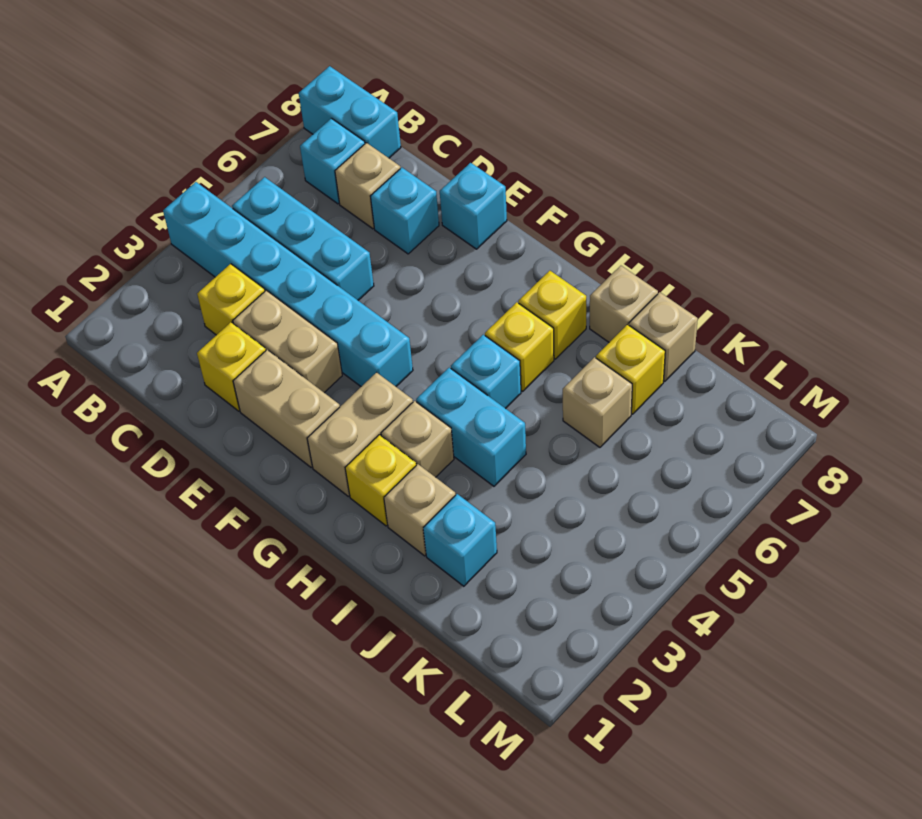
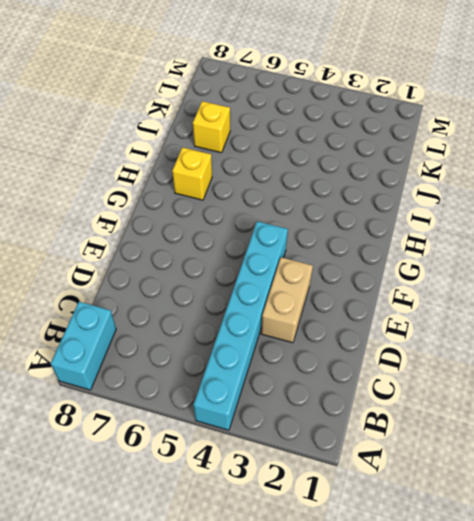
none -> cyan brick B5:D5 level 1
none -> cyan brick B7 level 1
none -> yellow brick C3 level 1

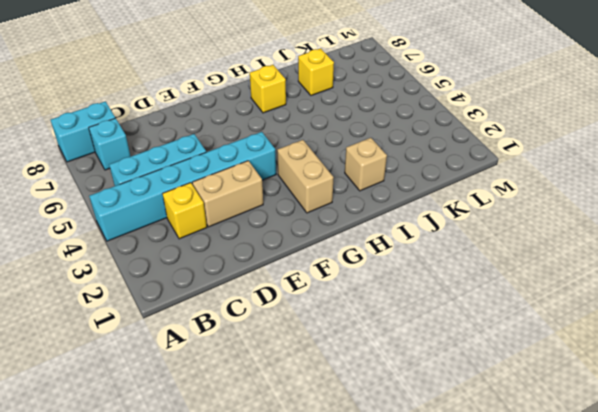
none -> tan brick C7 level 1
none -> yellow brick D2 level 1
none -> cyan brick D7 level 1

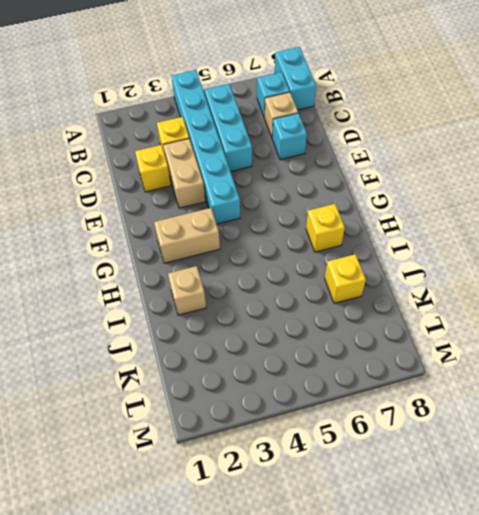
none -> tan brick E2:F2 level 1
none -> cyan brick E8 level 1
none -> yellow brick H2 level 1

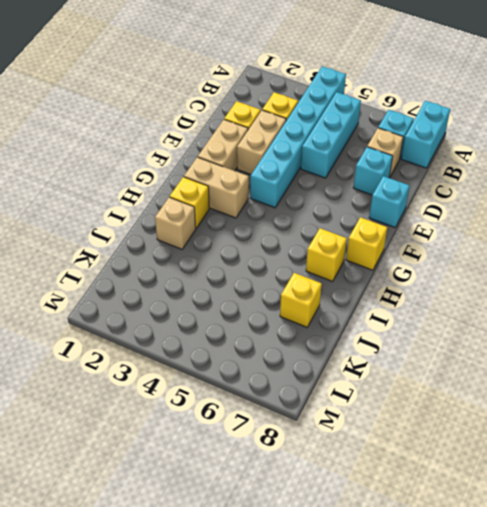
yellow brick G8 level 1 -> yellow brick H6 level 1
none -> tan brick H3 level 1
none -> cyan brick H4:I4 level 1
none -> cyan brick H5 level 1

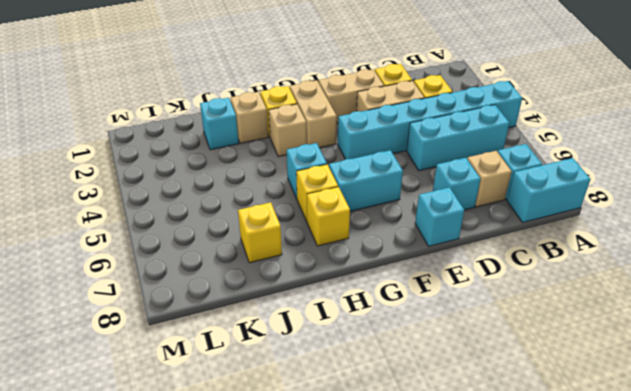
cyan brick F6:G6 level 1 -> cyan brick H4:I4 level 1
none -> tan brick I8 level 1
none -> tan brick J6 level 1
none -> tan brick J8 level 1

